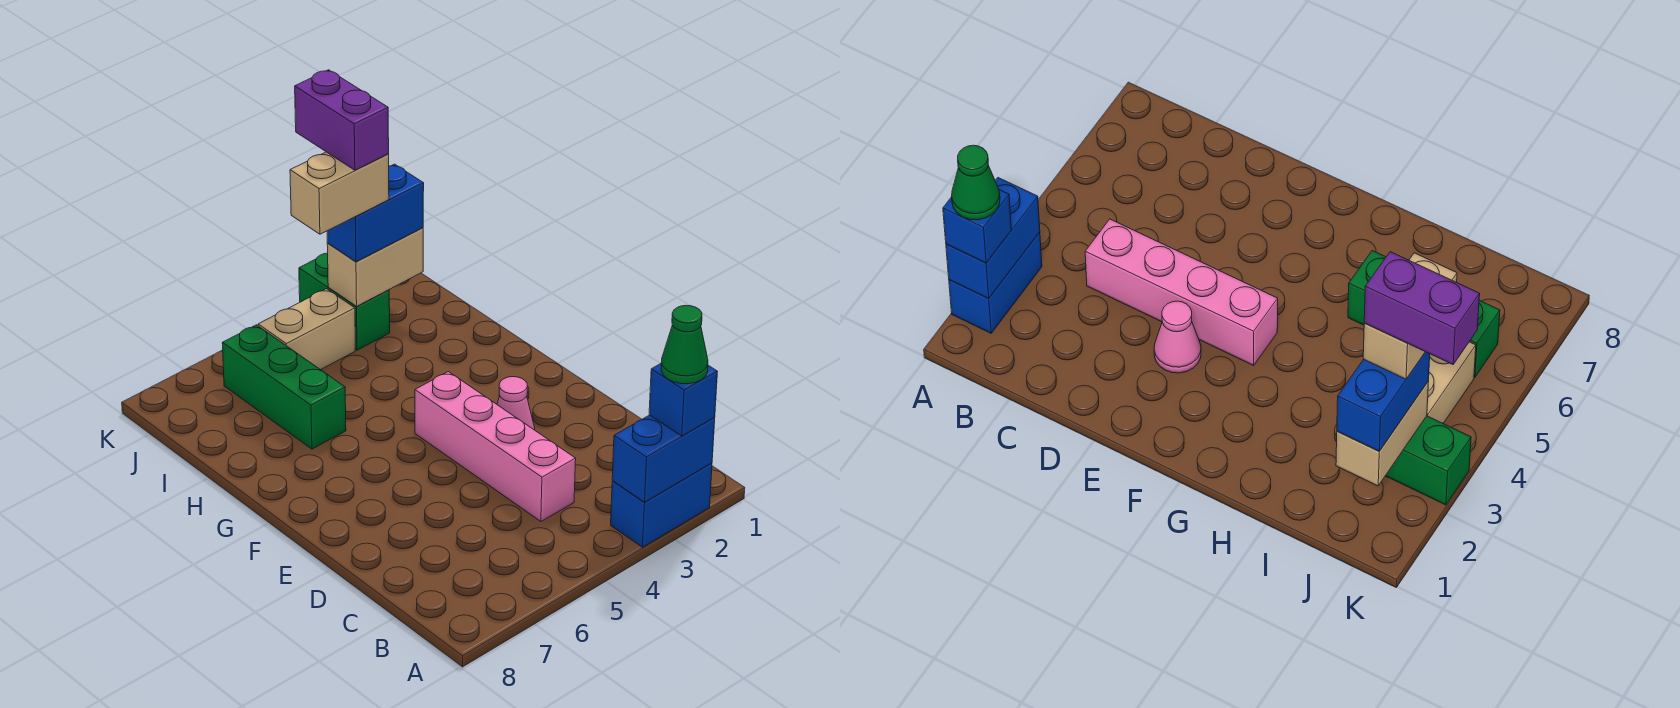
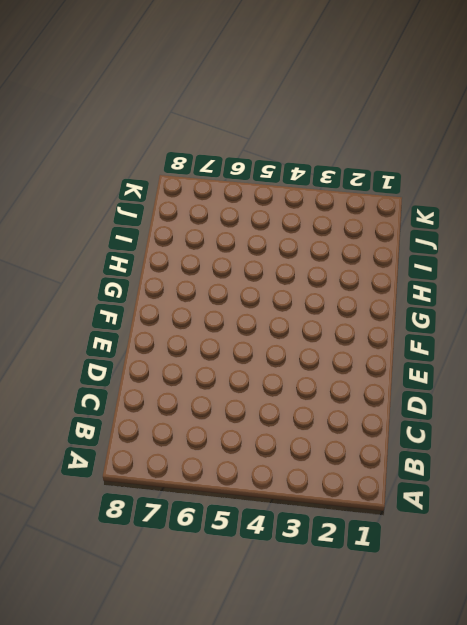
none -> blue brick A2:A3 level 1
none -> pink brick C4:F4 level 1
none -> pink cone E3 level 1

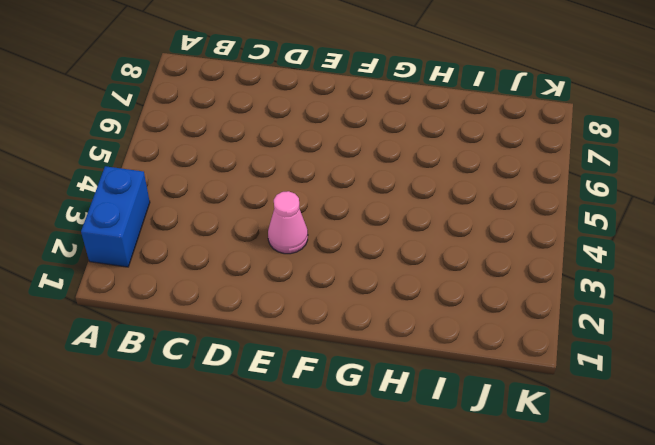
none -> pink brick C4:F4 level 1
none -> green brick H6:J6 level 1
none -> green brick J3:K3 level 1

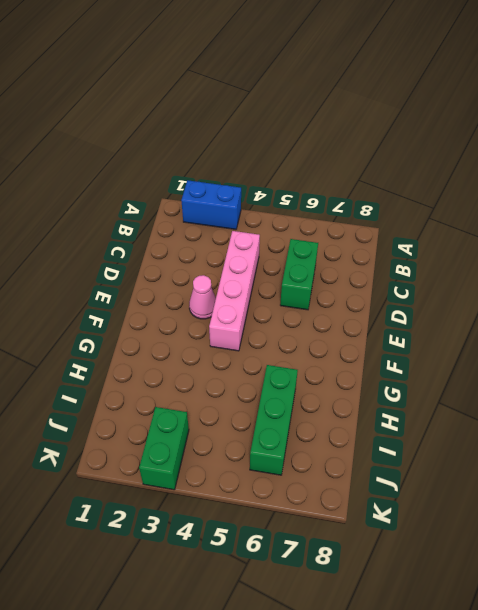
green brick C6:D6 level 1 -> none
none -> tan brick J4:J5 level 1
none -> blue brick A2:A3 level 2
none -> tan brick J2:J3 level 2

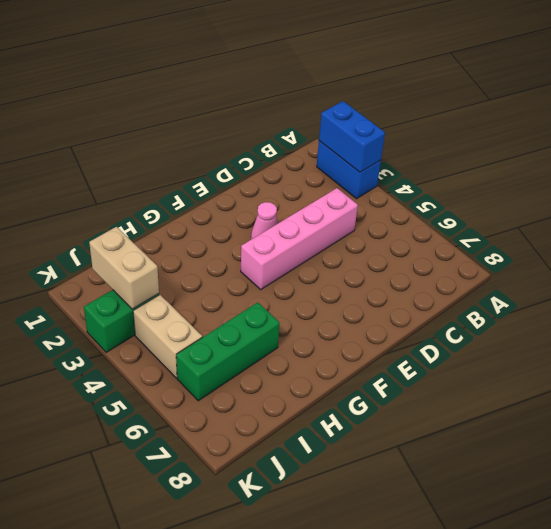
none -> blue brick A2 level 3
none -> blue brick J2:J3 level 3
none -> green cone A2 level 4

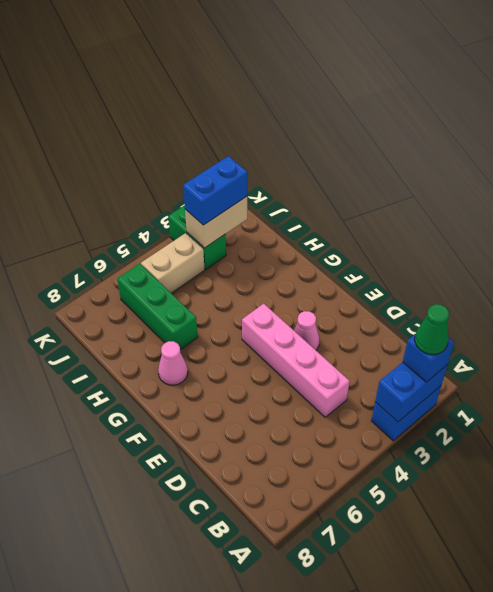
pink cone G7 level 1 -> none
none -> tan brick J3:J4 level 4
none -> purple brick J3:K3 level 5

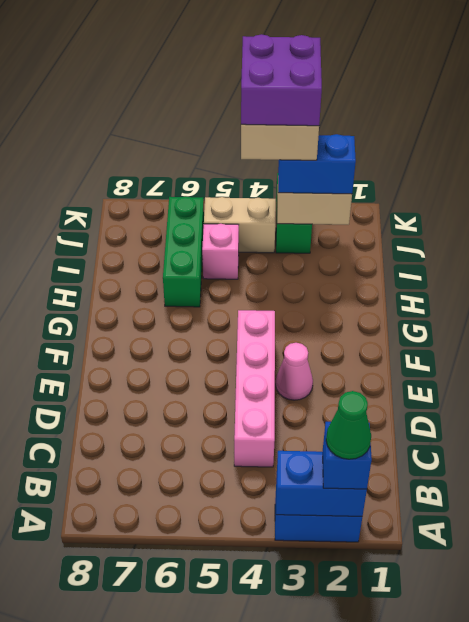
pink brick I5 level 1 -> none
purple brick J3:K4 level 5 -> purple brick J3:K3 level 5

